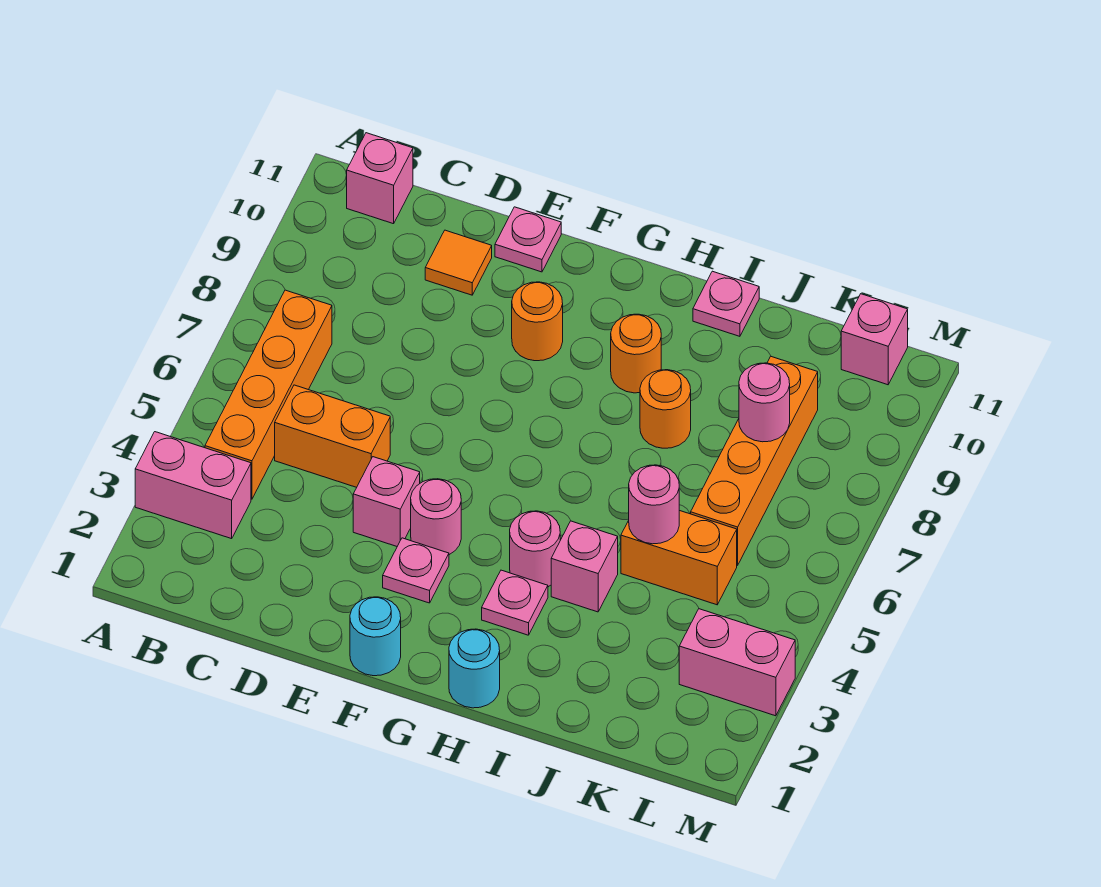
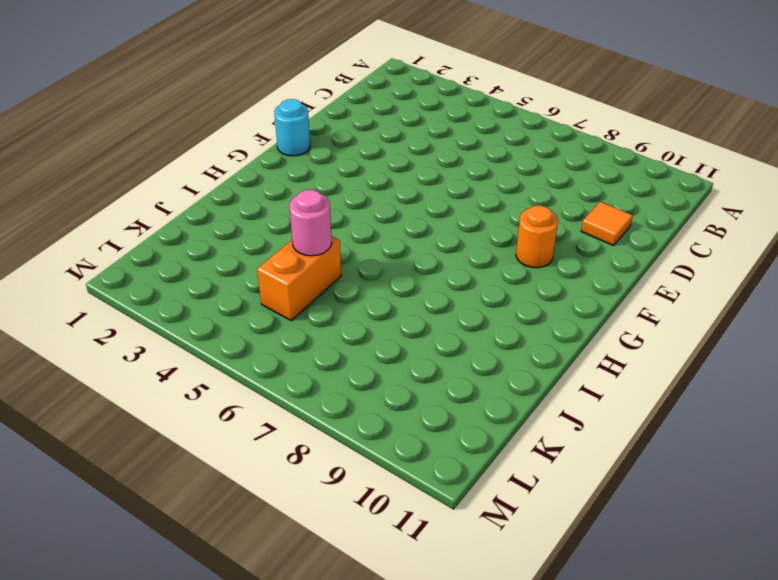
none -> pink brick A3:B3 level 1
none -> orange brick B4:B7 level 1
none -> pink brick B11 level 1

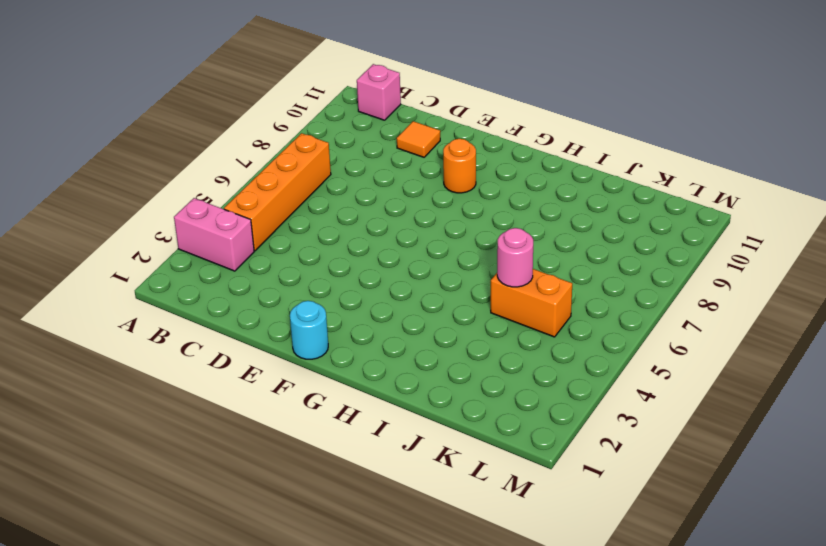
none -> orange brick C5:D5 level 1
none -> pink brick E4 level 1
none -> pink plate E11 level 1

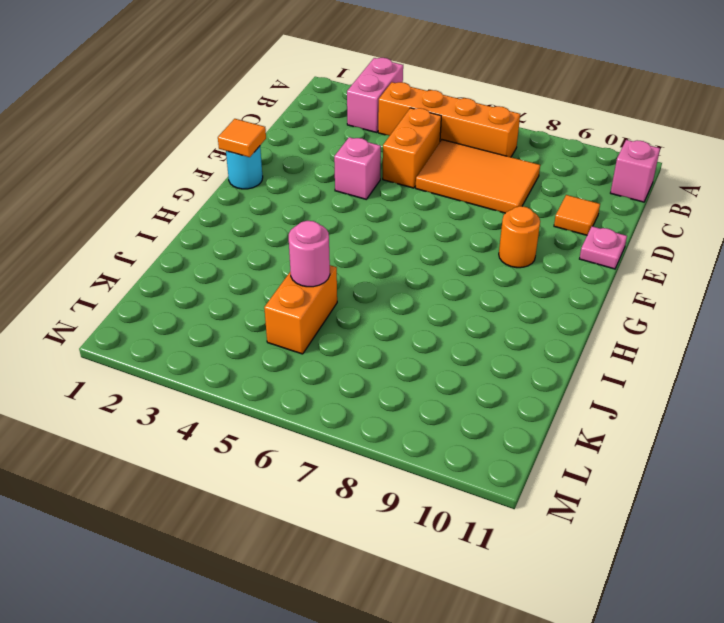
orange tile C6:D8 level 1 -> none
orange tile F1 level 2 -> none
none -> pink plate F3 level 1
none -> pink round brick F4 level 1
none -> cyan round brick H1 level 1

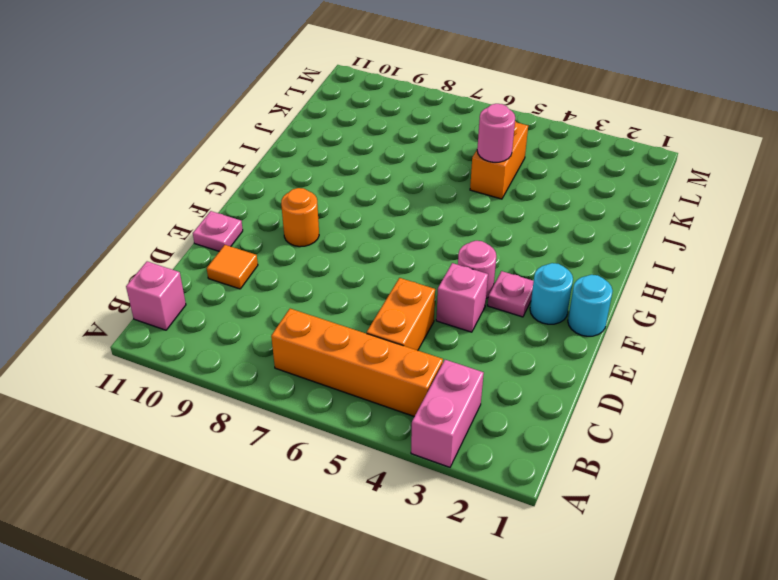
cyan round brick F2 level 1 -> cyan round brick H1 level 1
none -> pink plate H3 level 1
none -> pink round brick H4 level 1
none -> orange round brick H9 level 1

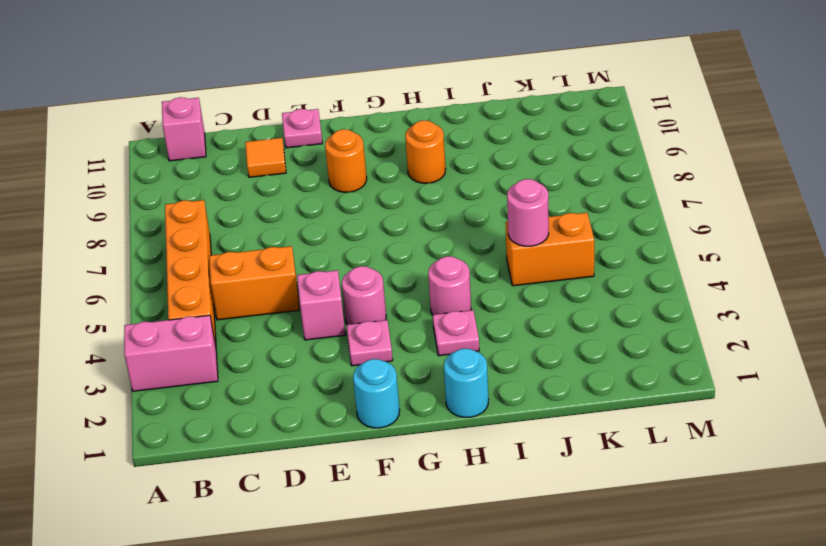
none -> pink brick I4 level 1
none -> orange round brick I8 level 1
none -> pink plate I11 level 1

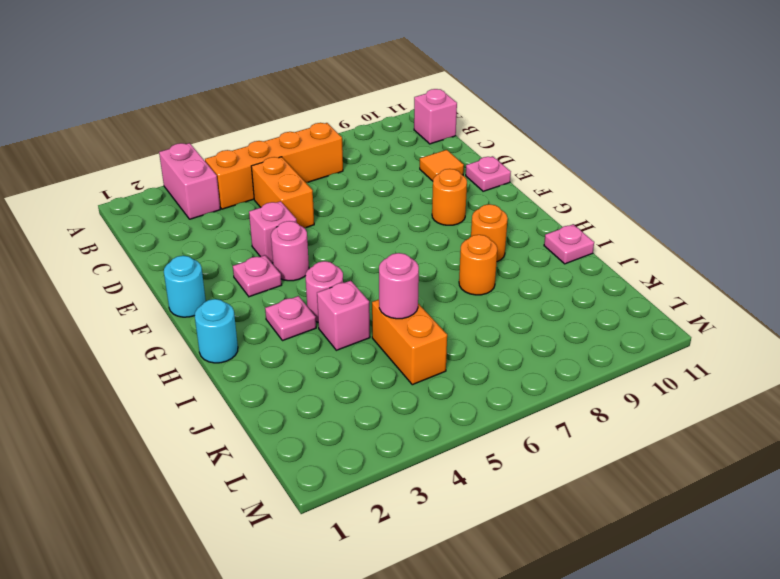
none -> orange brick K6:K9 level 1
none -> pink brick L3:M3 level 1
none -> pink brick L11 level 1

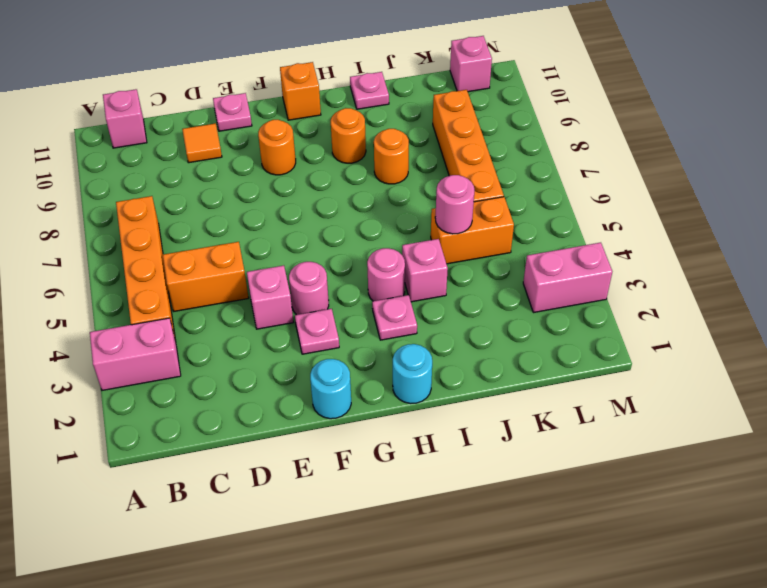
orange brick G11 level 1 -> none
none -> pink round brick K8 level 2

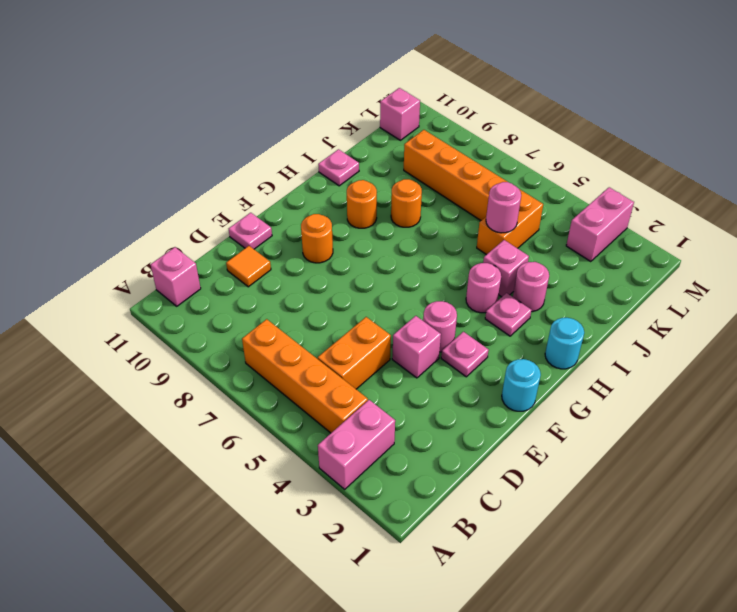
pink round brick I3 level 1 -> pink round brick K8 level 2

